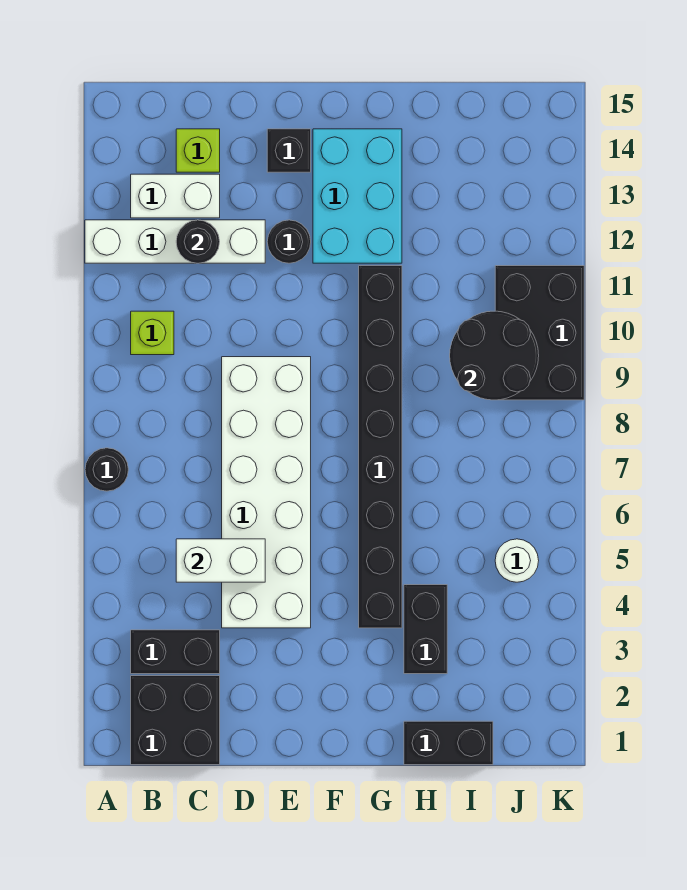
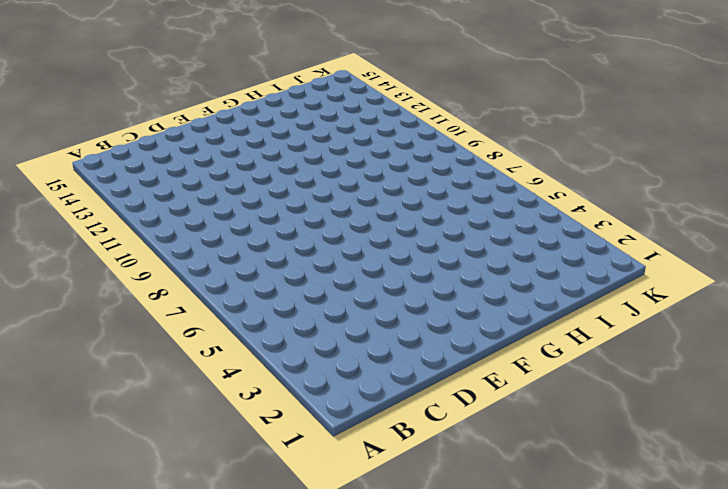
none -> black round brick A7 level 1
none -> white brick A12:D12 level 1
none -> black brick B1:C2 level 1

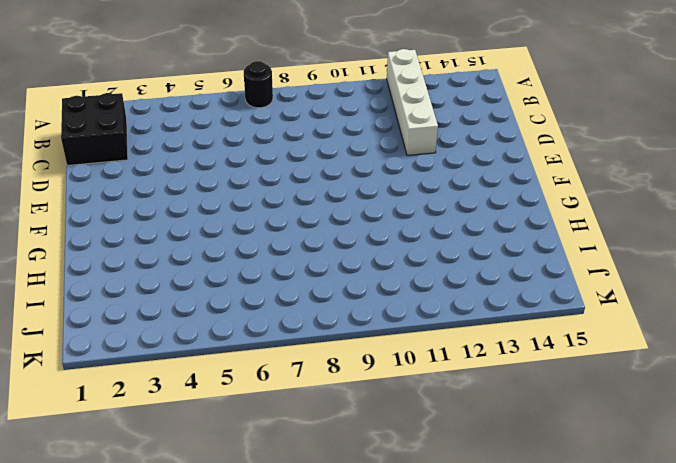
none -> black brick B3:C3 level 1
none -> lime brick B10 level 1
none -> white brick B13:C13 level 1

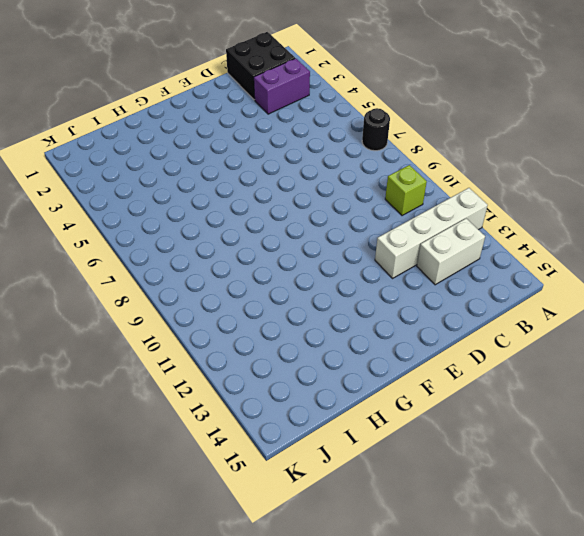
purple brick B3:C3 level 1 -> black brick B3:C3 level 1
none -> lime brick C14 level 1
none -> white brick D4:E9 level 1
none -> black round brick E12 level 1

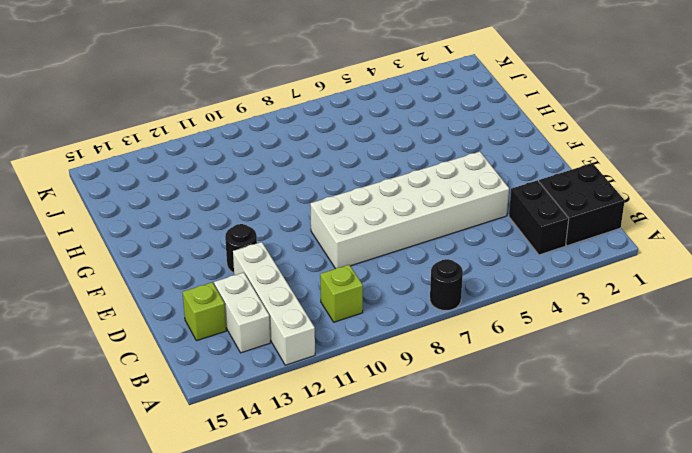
none -> black brick E14 level 1
none -> cyan brick F12:G14 level 1
none -> black brick G4:G11 level 1

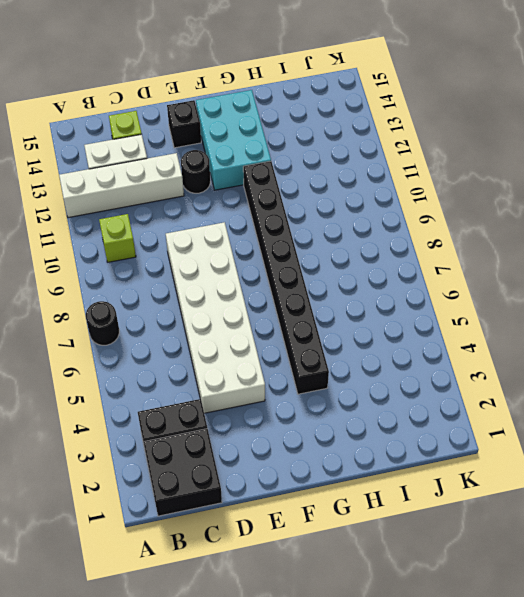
none -> black brick H1:I1 level 1
none -> black brick H3:H4 level 1
none -> white round brick J5 level 1

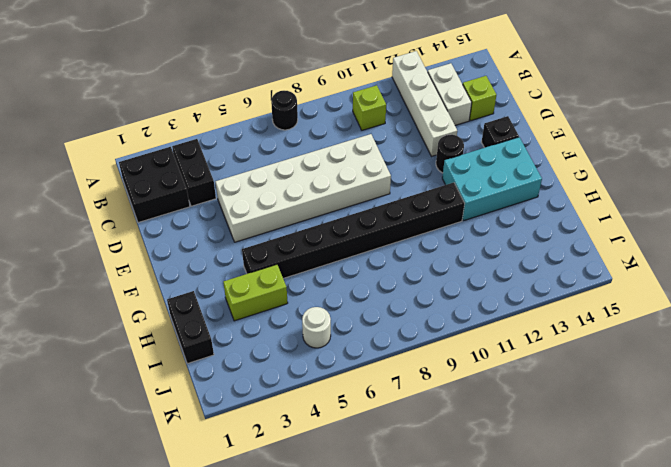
lime brick H3:H4 level 1 -> black brick H3:H4 level 1
none -> black brick J9:K11 level 1
none -> white brick C5:D5 level 2
none -> black round brick C12 level 2

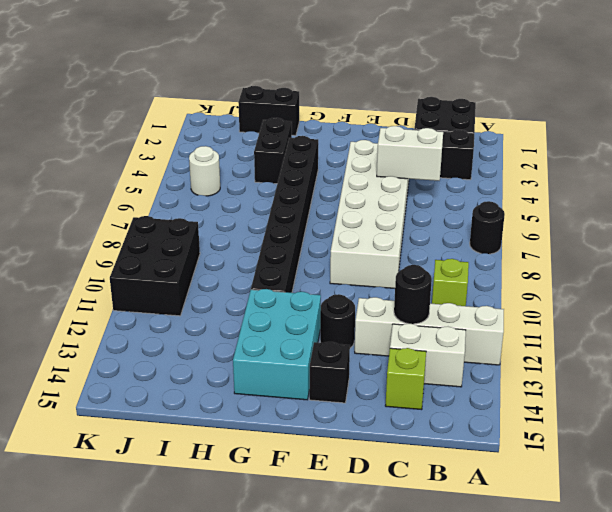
none -> black round brick I9:J10 level 2

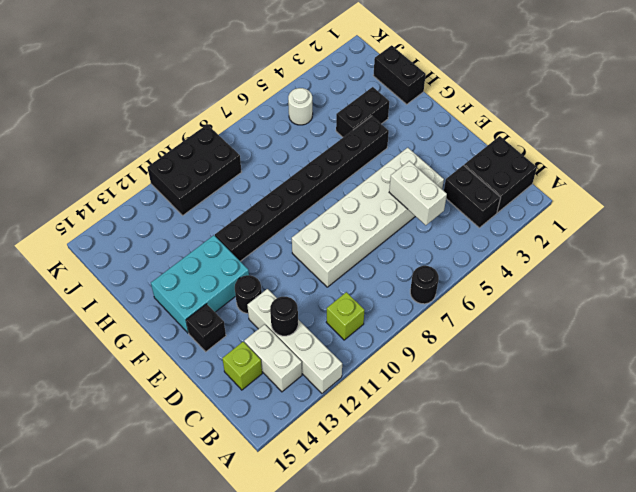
none -> black round brick I9:J10 level 2

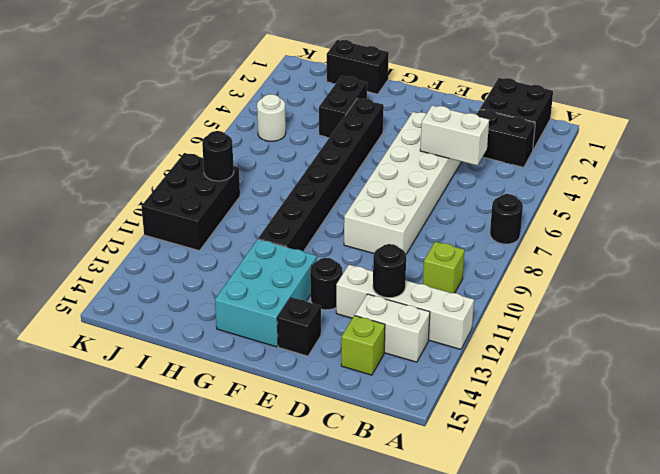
black round brick J9 level 2 -> black round brick I9:J10 level 2

